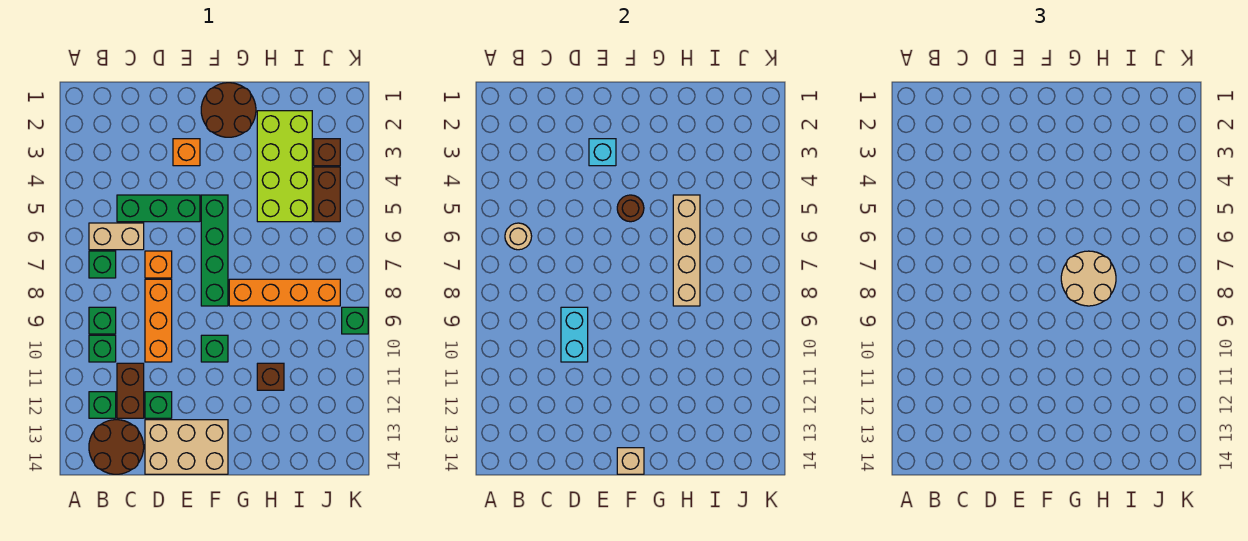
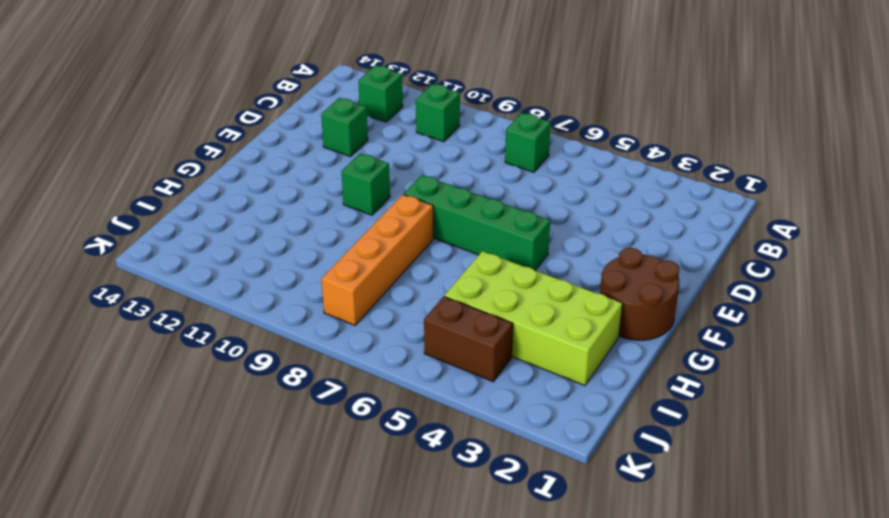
none -> tan brick B6:C6 level 1
none -> green brick B9 level 1
none -> brown round brick B13:C14 level 1

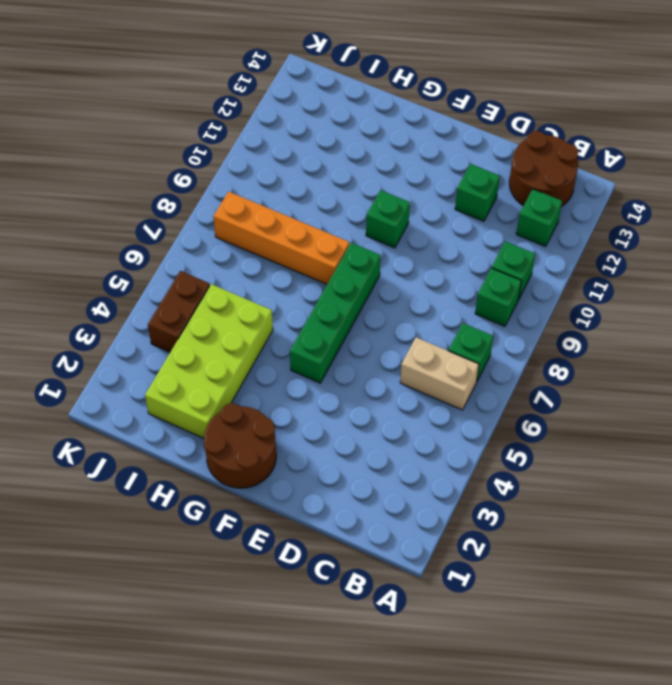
none -> green brick C5:E5 level 1
none -> brown brick C11:C12 level 1
none -> orange brick D7 level 1

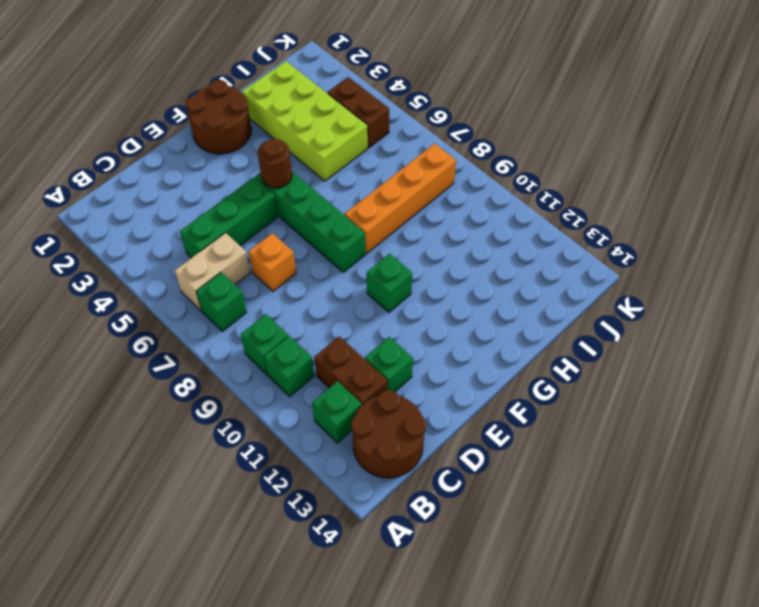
none -> orange brick D8:D10 level 1
none -> tan brick D13:F14 level 1
none -> orange brick E3 level 1

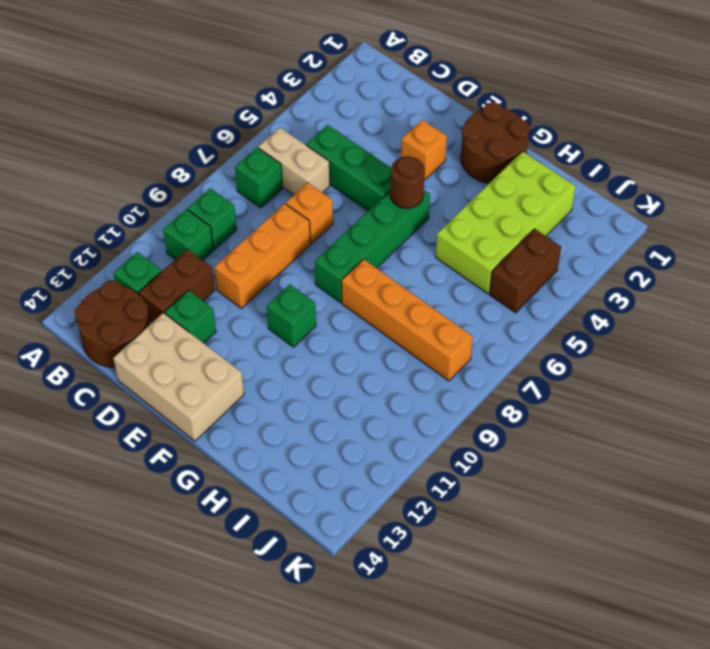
none -> brown brick H11 level 1
none -> brown brick J3 level 1
none -> green brick K9 level 1

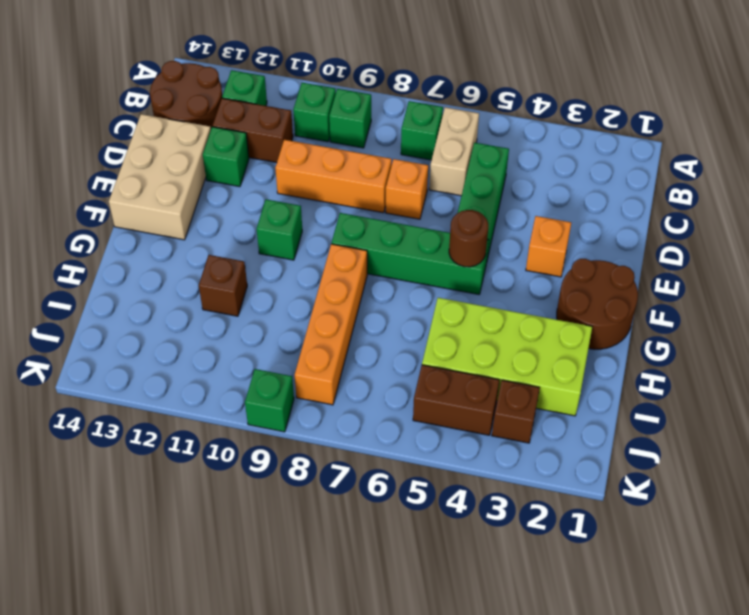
none -> tan round brick B6 level 2
none -> cyan brick D9:D10 level 2
none -> cyan brick E3 level 2

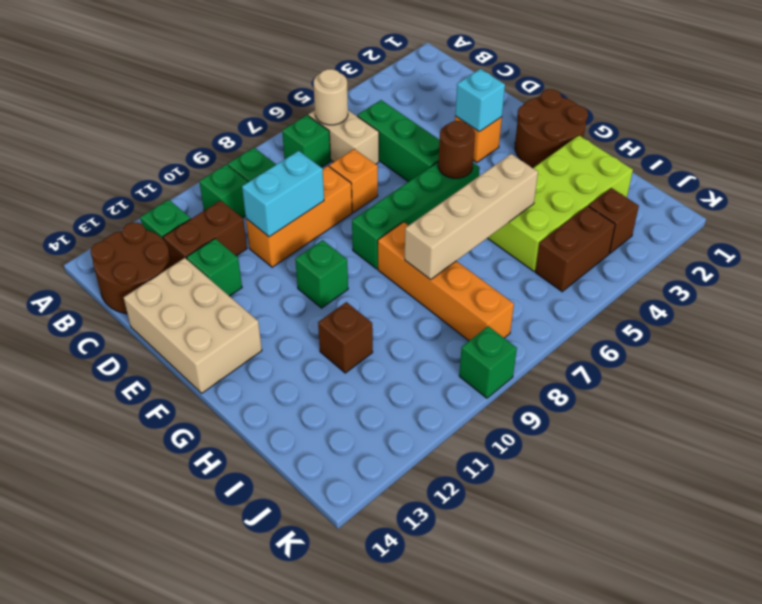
none -> tan brick F14 level 2
none -> tan round brick G7:H8 level 3

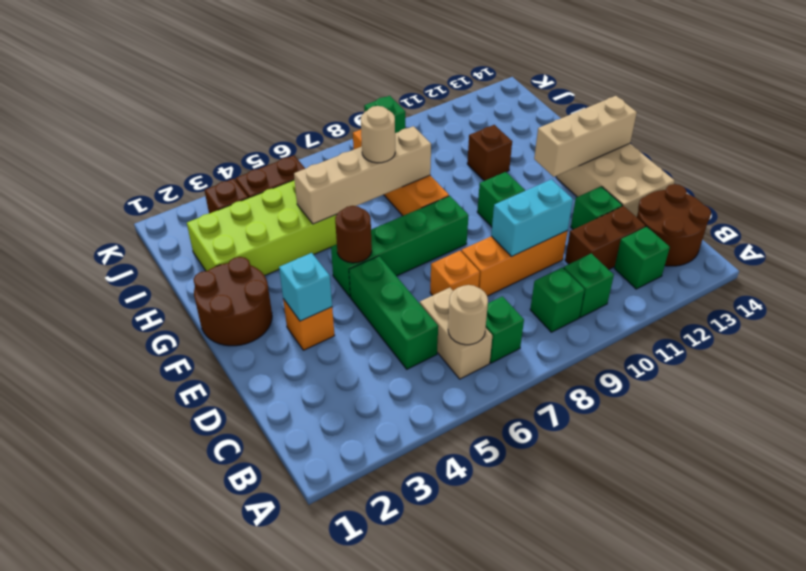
tan brick F12:F14 level 2 -> tan brick F14 level 2
tan round brick H7 level 3 -> tan round brick G7:H8 level 3

